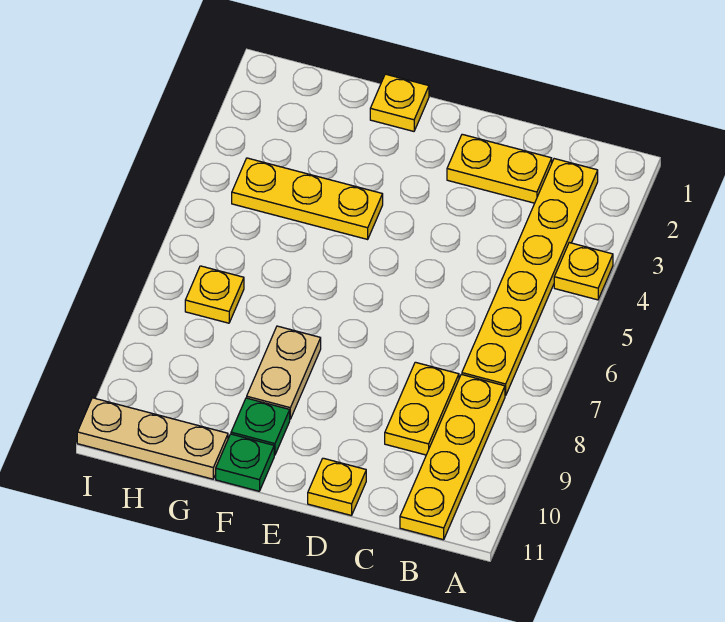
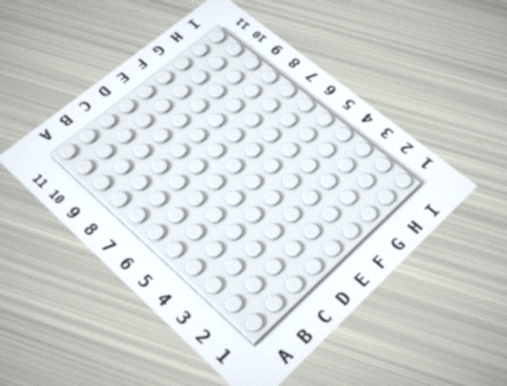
none -> yellow plate A4 level 1
none -> yellow plate B2:B7 level 1
none -> yellow plate B8:B11 level 1

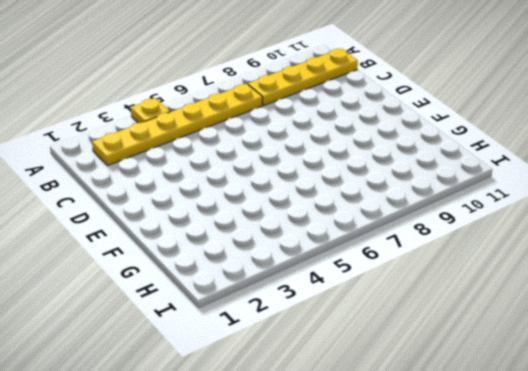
none -> yellow plate C2:D2 level 1
none -> yellow plate C8:C9 level 1
none -> yellow plate D11 level 1

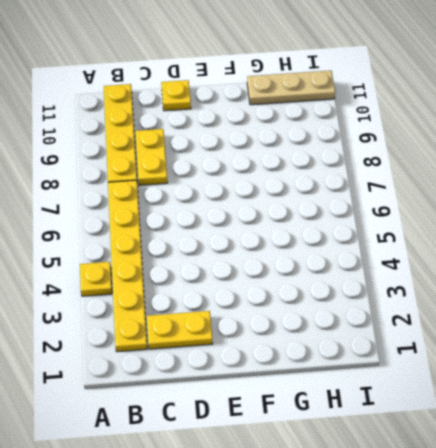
none -> yellow plate F1 level 1
none -> yellow plate F4:H4 level 1
none -> tan plate F8:F9 level 1

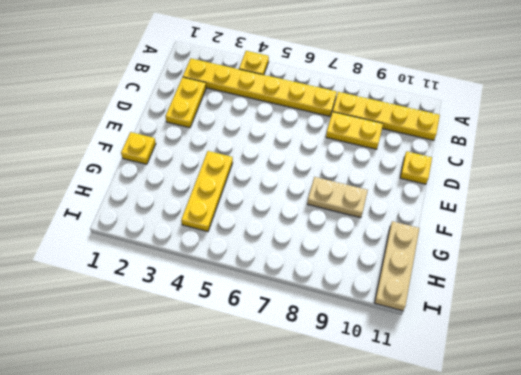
none -> green plate F10 level 1
none -> green plate F11 level 1
none -> yellow plate H7 level 1

